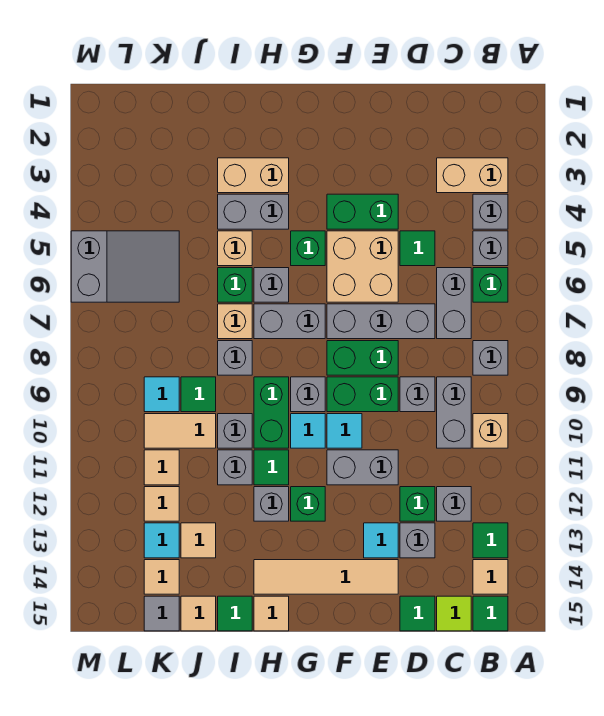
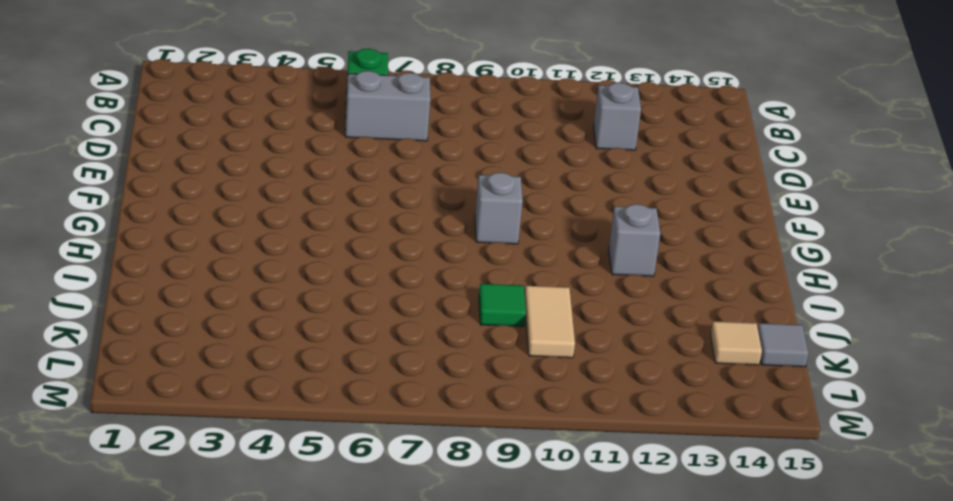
none -> tan brick B3:C3 level 1
none -> grey brick B4 level 1
none -> grey brick B5 level 1
none -> grey brick B8 level 1

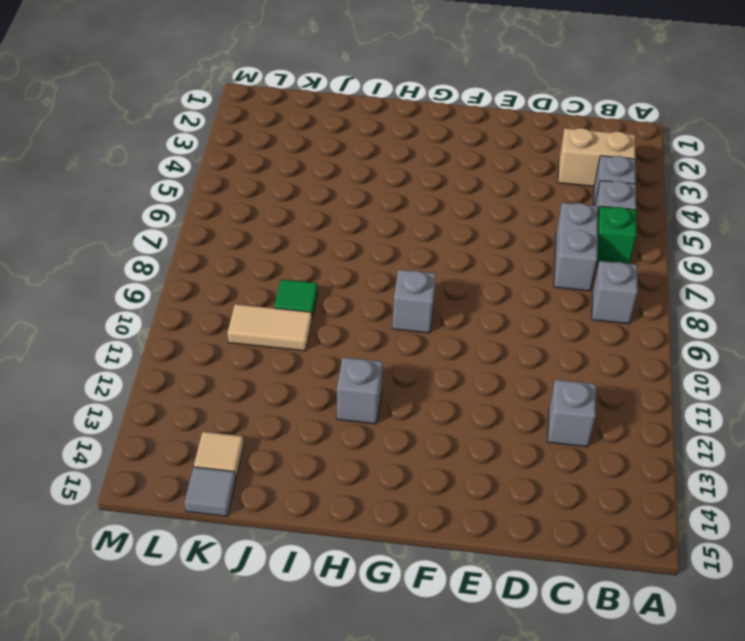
none -> tan brick B10 level 1
none -> green tile B13 level 1
none -> tan tile B14 level 1
none -> green tile B15 level 1

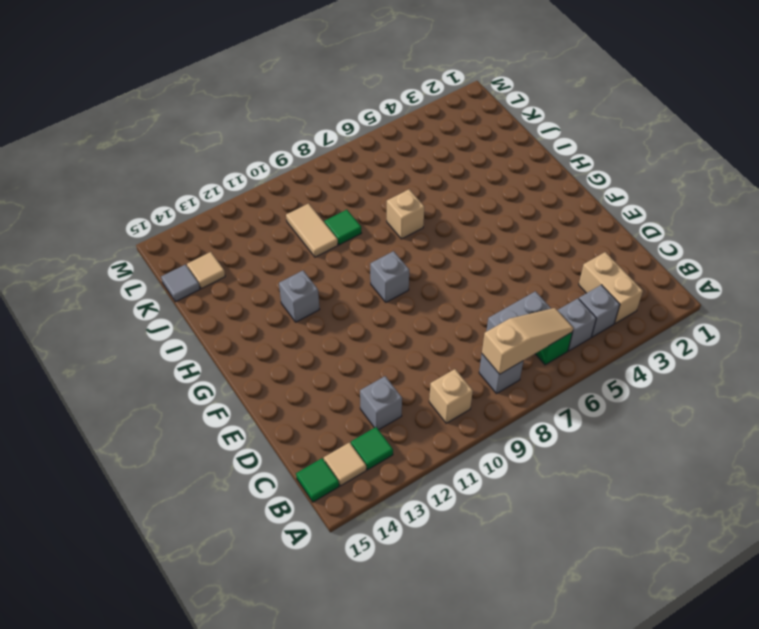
tan slope B6:B8 level 2 top 8 -> none
none -> grey brick C9:C10 level 1
none -> lime tile C15 level 1
none -> green tile D5 level 1
none -> grey brick D7:F7 level 1

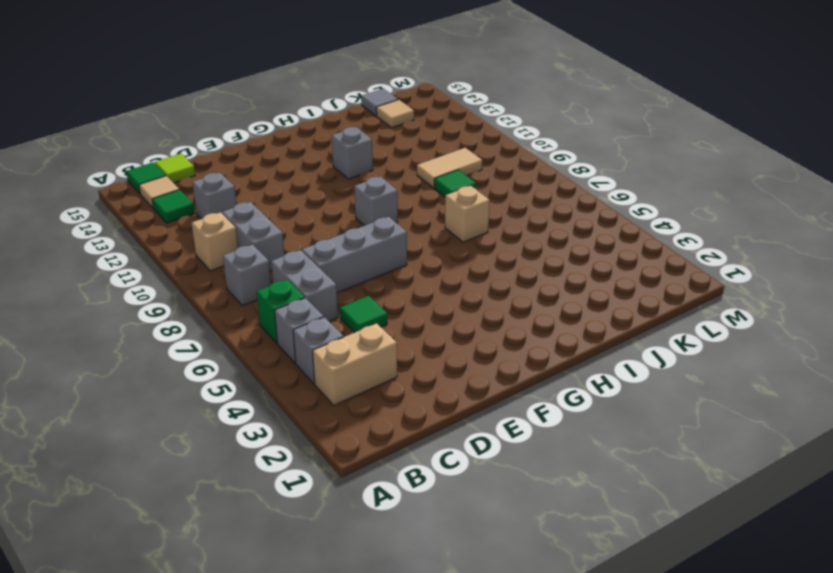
none -> grey brick D9 level 1
none -> green brick D12 level 1
none -> grey brick D13 level 1
none -> green tile D15 level 1

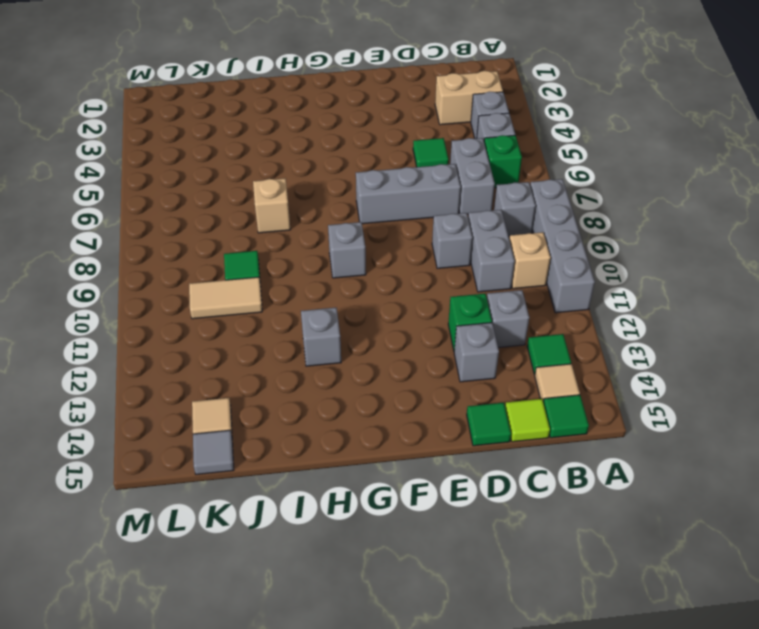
grey brick A8:A11 level 1 -> none
none -> green brick E4:F4 level 1
none -> tan brick E5:F6 level 1
none -> green brick E8:F8 level 1
none -> green brick E9:F9 level 1

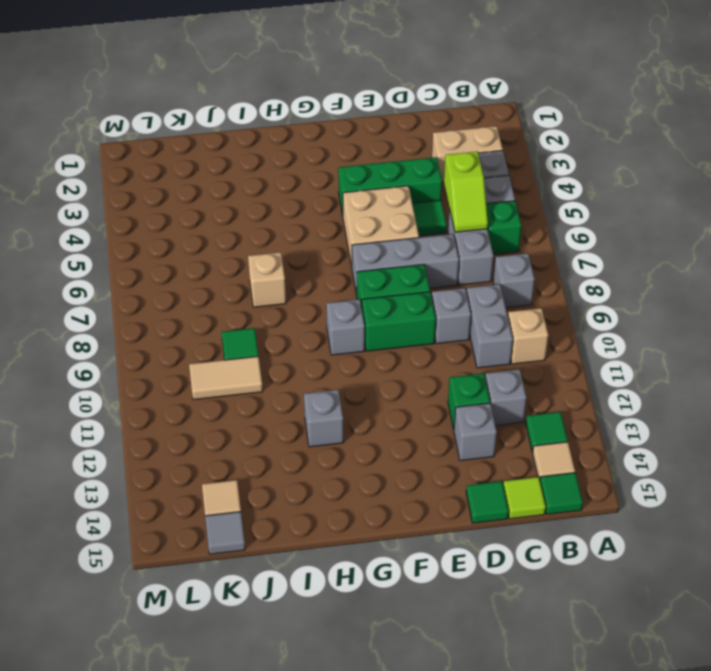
lime slope C5:C6 level 2 top 5 -> none
green brick D4:F4 level 1 -> green brick E4:F4 level 1
none -> grey brick E11:F11 level 1
none -> cyan tile E13 level 1
none -> tan tile E14:H14 level 1
none -> cyan tile F10 level 1

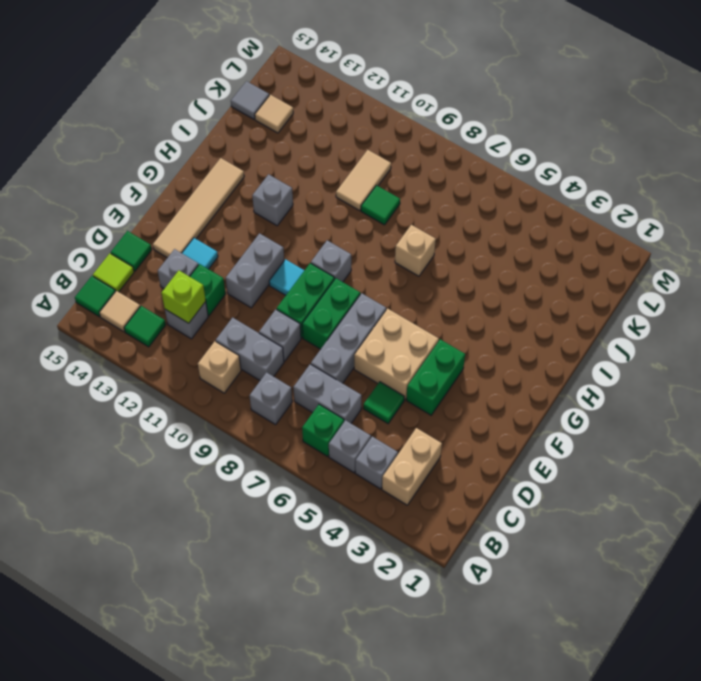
lime brick C12 level 2 -> none
none -> green brick G5 level 1
none -> grey brick G7:H7 level 1
none -> cyan tile G10 level 1
none -> green brick G12 level 1

